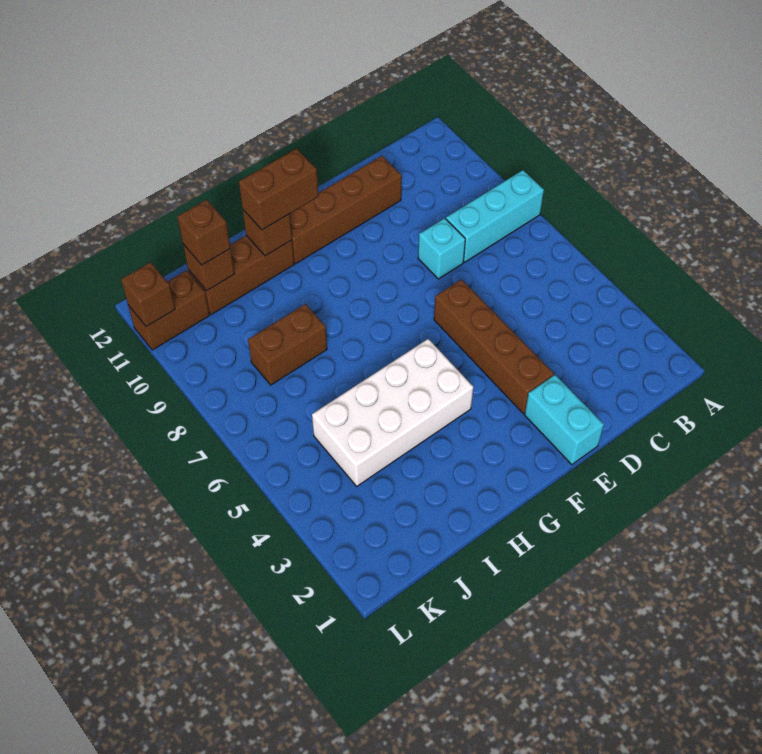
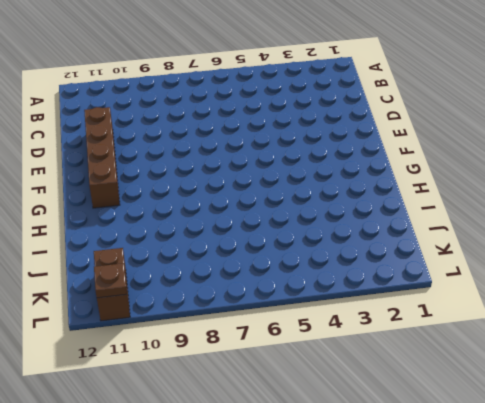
brown plate L11 level 2 -> brown brick L11 level 2
none -> cyan brick A8:C8 level 1
none -> cyan brick D8 level 1
none -> cyan brick E1:E2 level 1

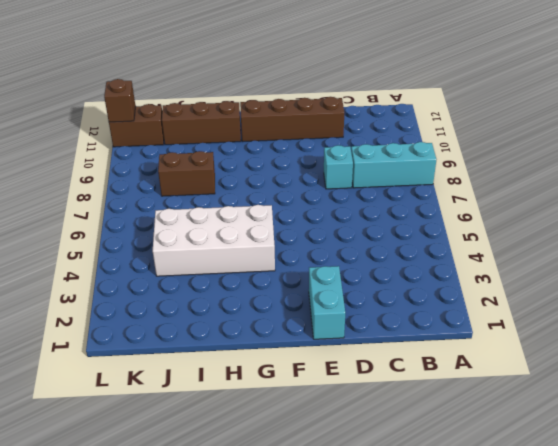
none -> brown brick E3:E6 level 1
none -> brown brick H11 level 2
none -> brown brick J11 level 2

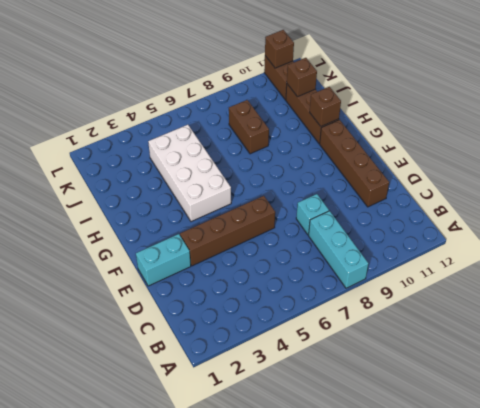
none -> brown brick G11:H11 level 3
none -> brown brick J11 level 3

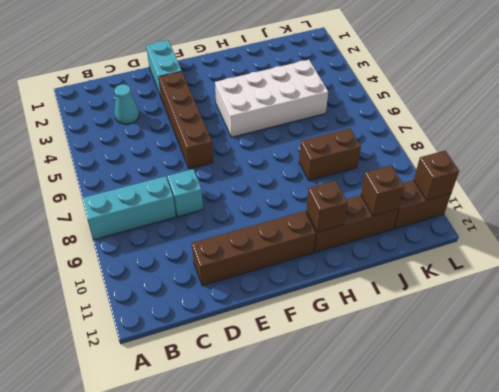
cyan cone C3 level 1 -> none
none -> brown brick G11:H11 level 3
none -> brown brick J11 level 3

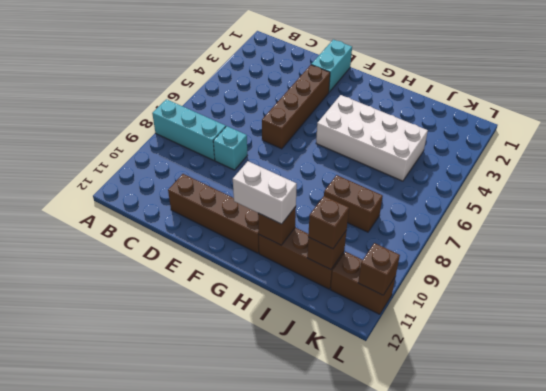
white brick G11:H11 level 3 -> brown brick G11:H11 level 3

